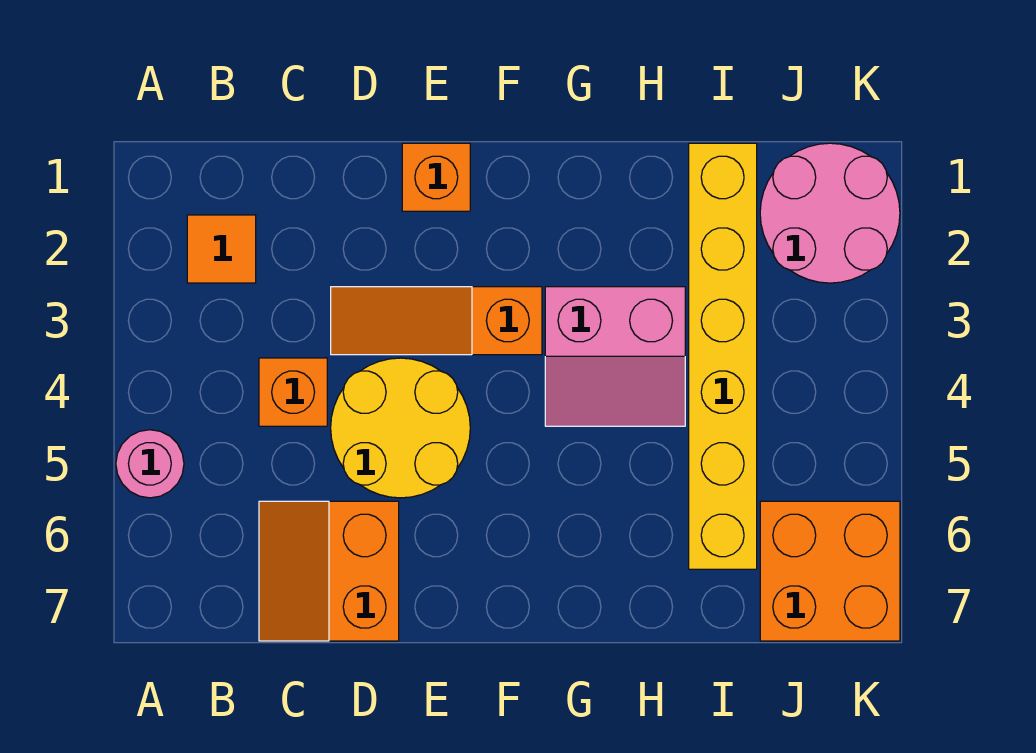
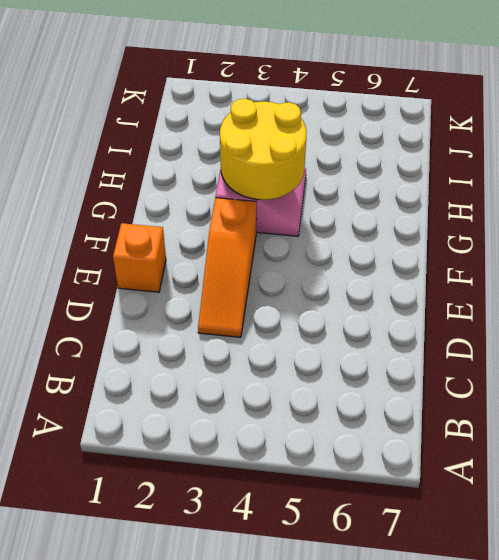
yellow round brick G3:H4 level 2 -> yellow round brick D4:E5 level 1
none -> pink round brick A5 level 1
none -> orange tile B2 level 1

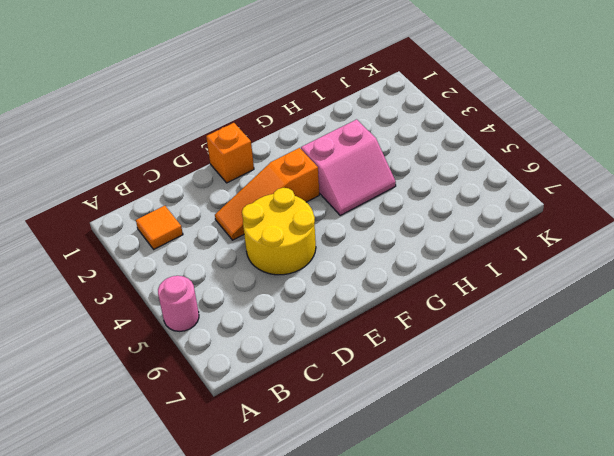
none -> orange brick C4 level 1
none -> orange slope C6:D7 level 1 top D

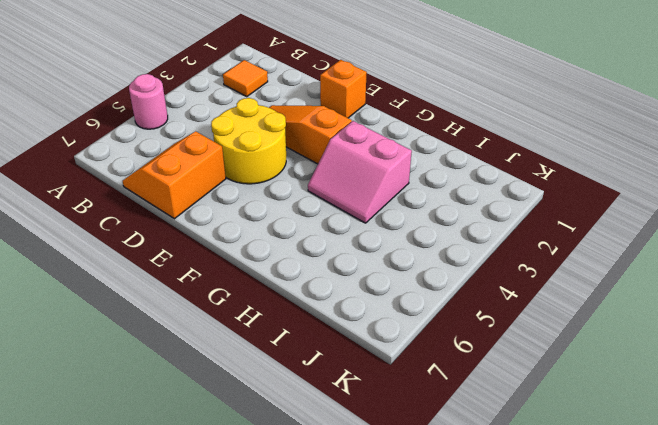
none -> orange brick C4 level 1
none -> yellow brick I1:I6 level 1

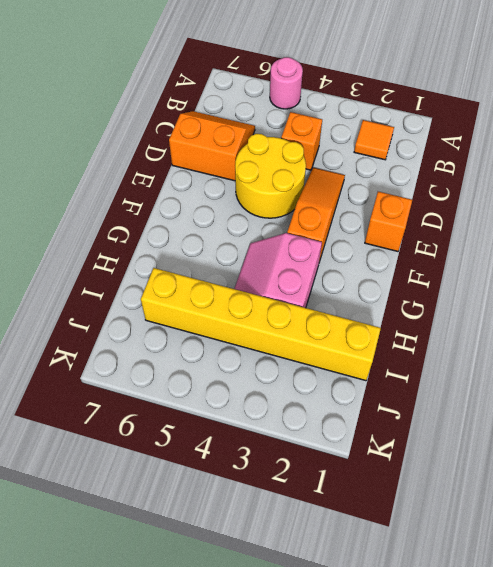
none -> pink round brick J1:K2 level 1
none -> orange brick J6:K7 level 1

